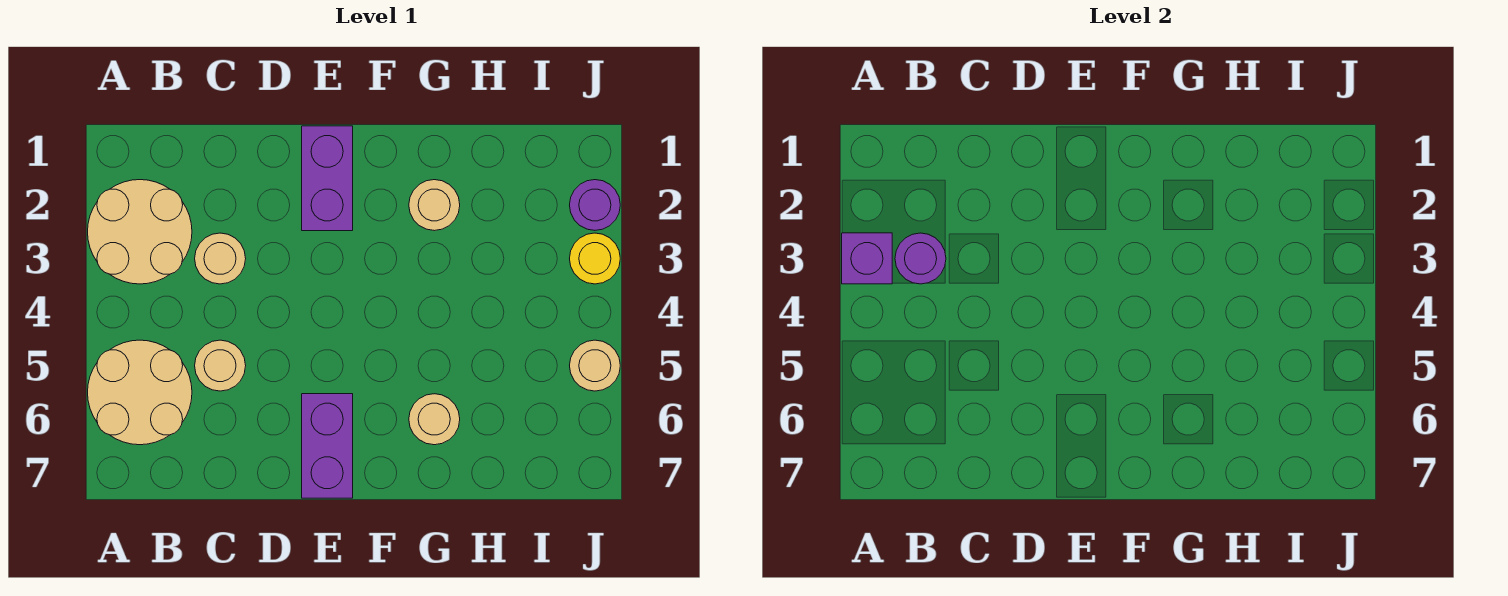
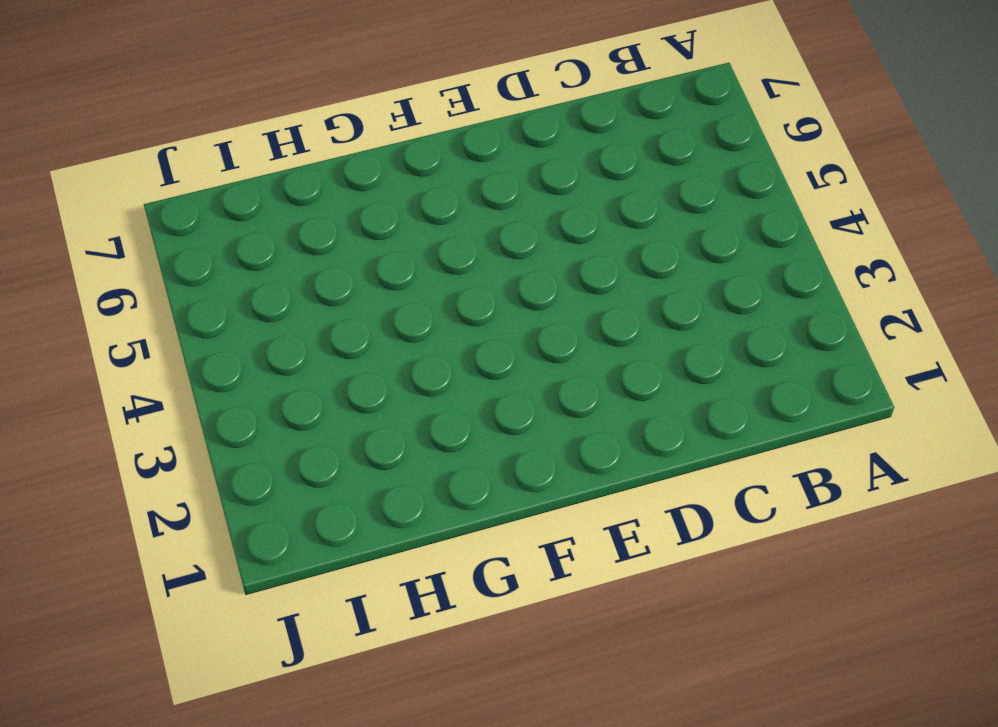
none -> tan round brick A2:B3 level 1
none -> tan round brick A5:B6 level 1
none -> tan round brick C3 level 1

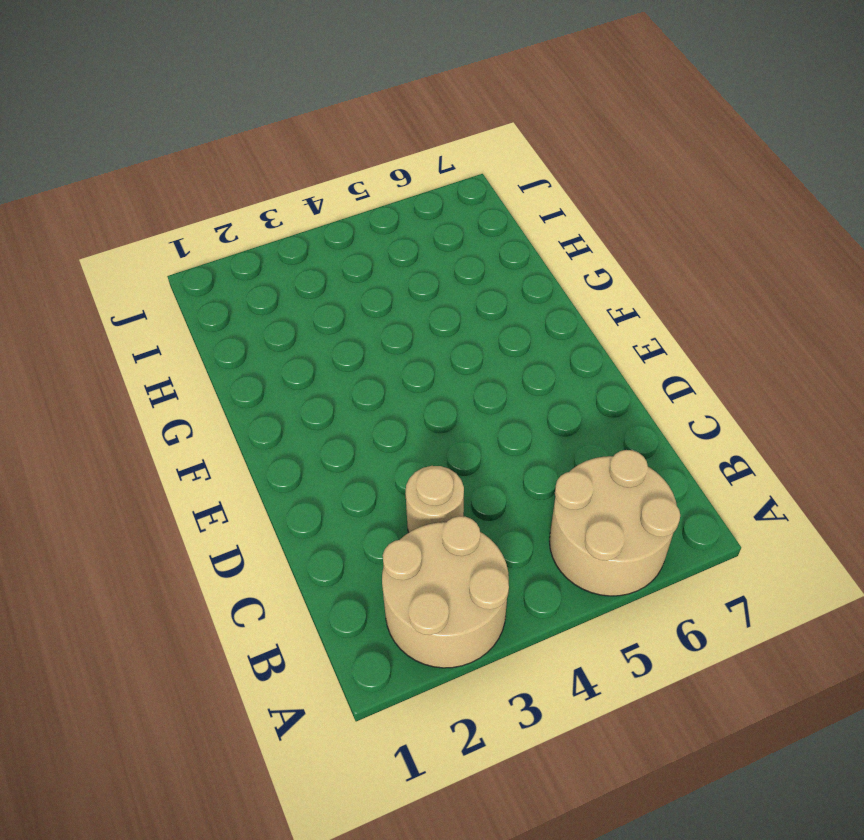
none -> tan round brick C5 level 1
none -> purple brick E1:E2 level 1
none -> purple brick E6:E7 level 1

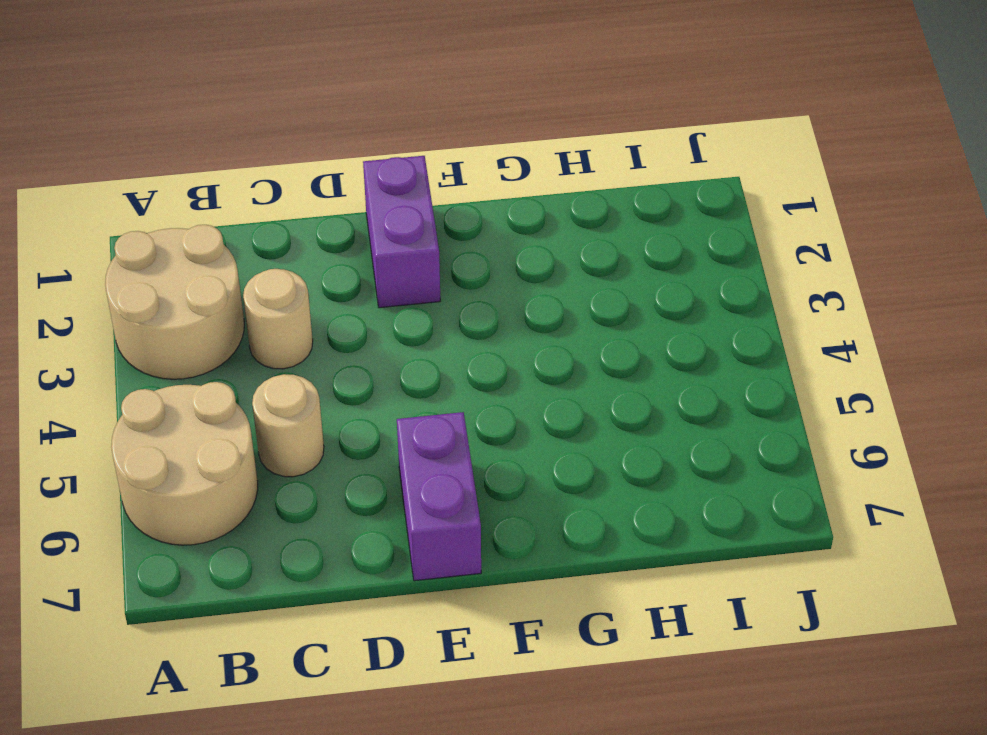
none -> tan round brick G2 level 1
none -> tan round brick G6 level 1
none -> purple round brick J2 level 1

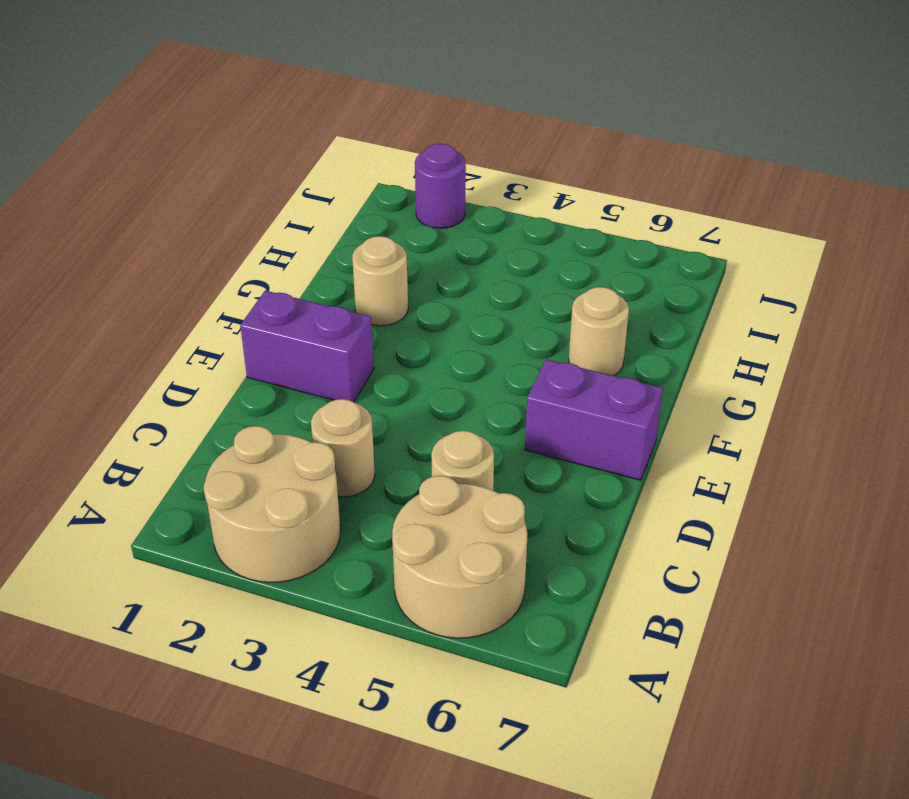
none -> yellow round brick J3 level 1
none -> tan round brick J5 level 1
none -> purple brick A3 level 2

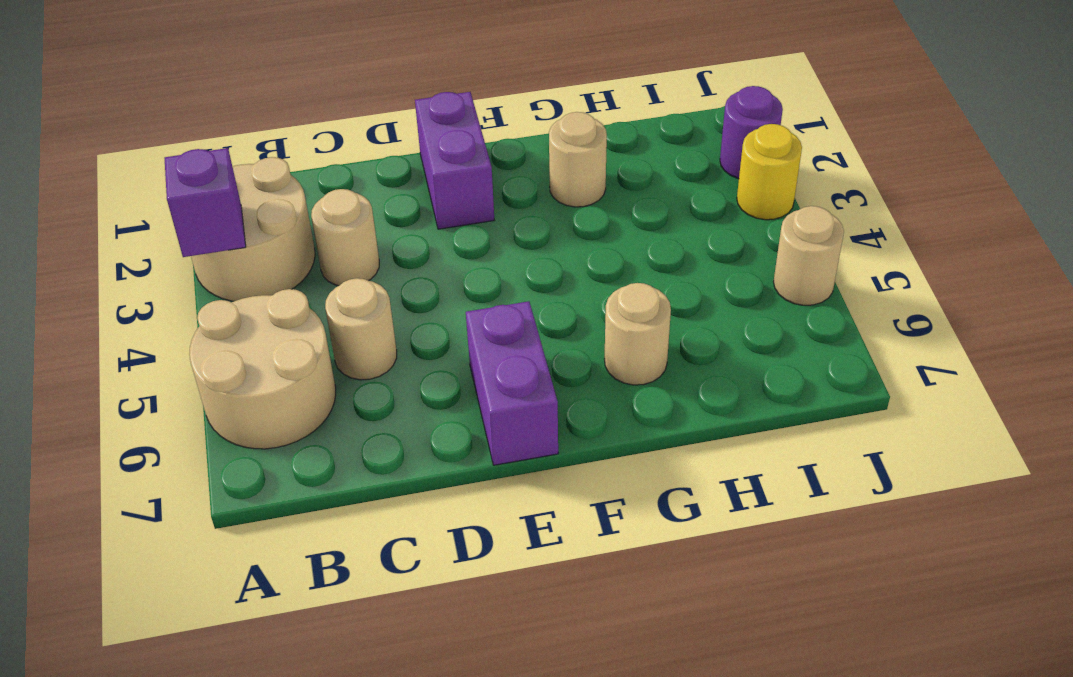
none -> purple round brick B3 level 2

